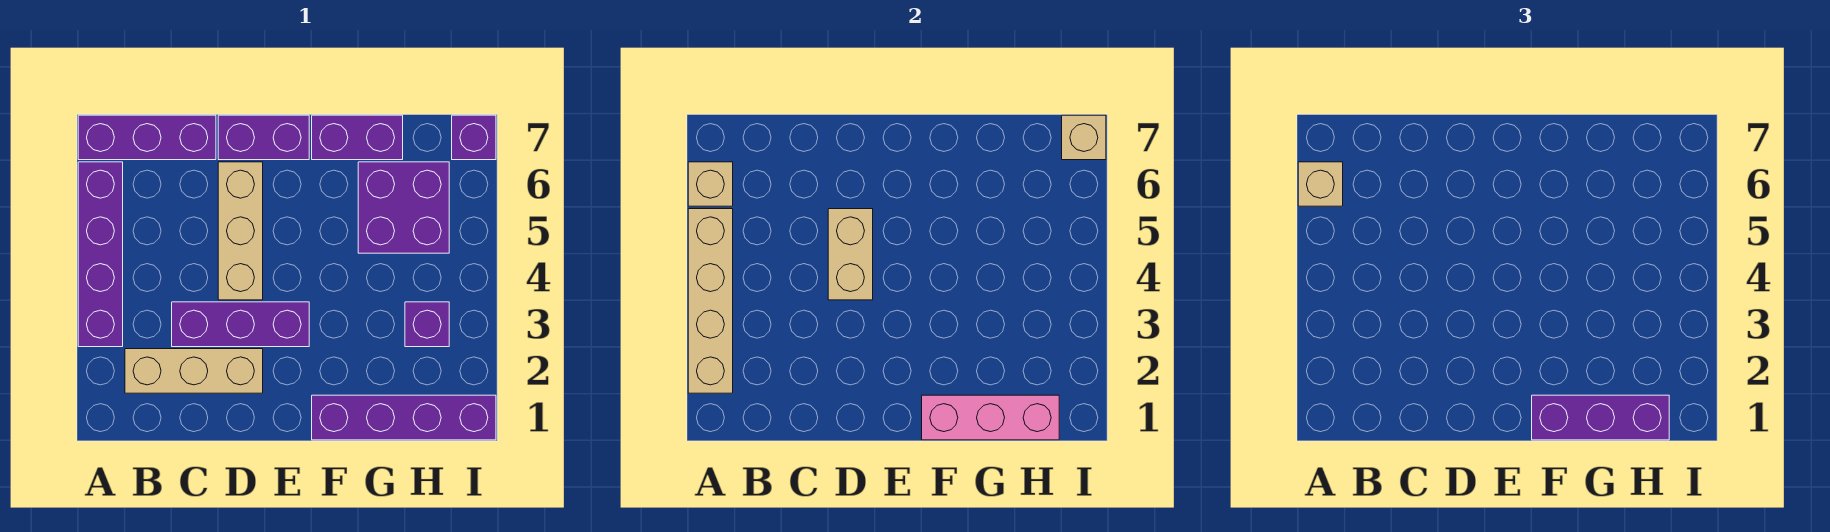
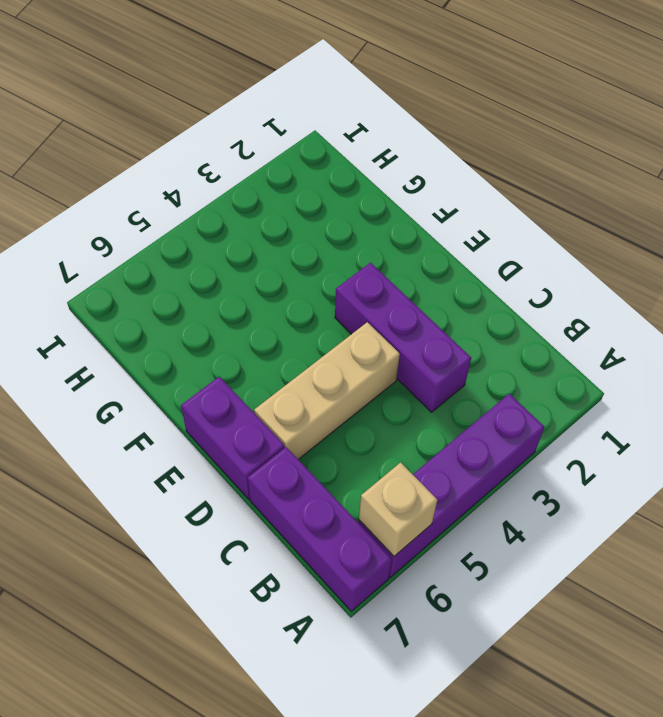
none -> tan brick B2:D2 level 1
none -> purple brick F1:I1 level 1
none -> purple brick F7:G7 level 1

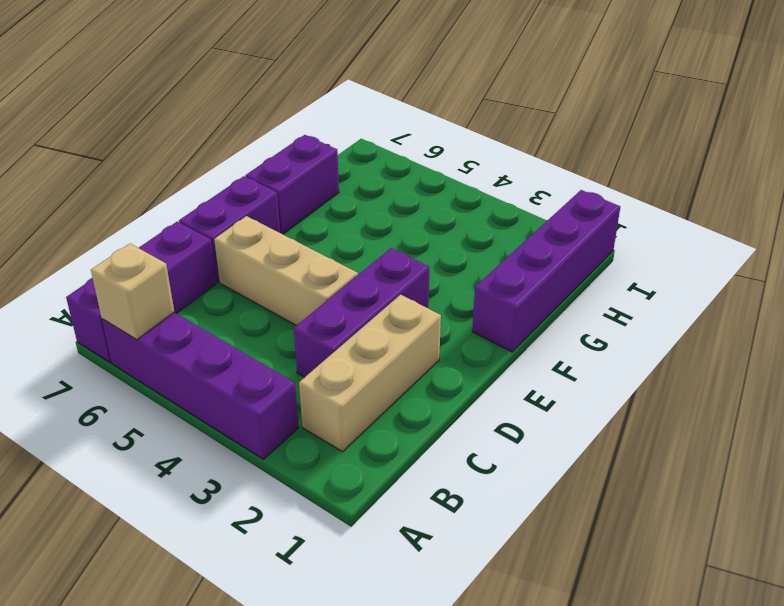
none -> purple brick G5:H6 level 1
none -> purple brick H3 level 1
none -> purple brick I7 level 1

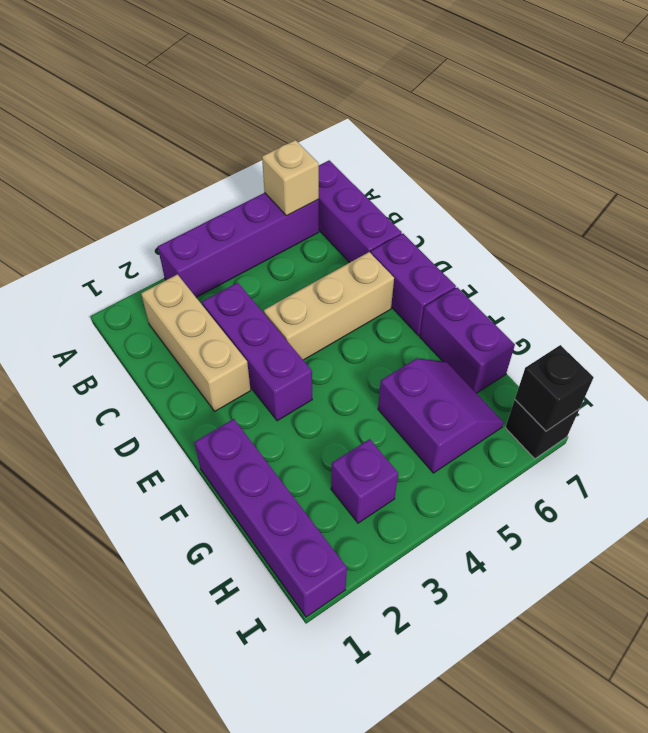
purple slope G5:H6 level 1 top 5 -> purple brick G5:H6 level 1
black brick I7 level 1 -> purple brick I7 level 1
black brick I7 level 2 -> tan brick I7 level 2
none -> tan brick A2:A5 level 2
none -> tan brick D4:D5 level 2
none -> pink brick F1:H1 level 2

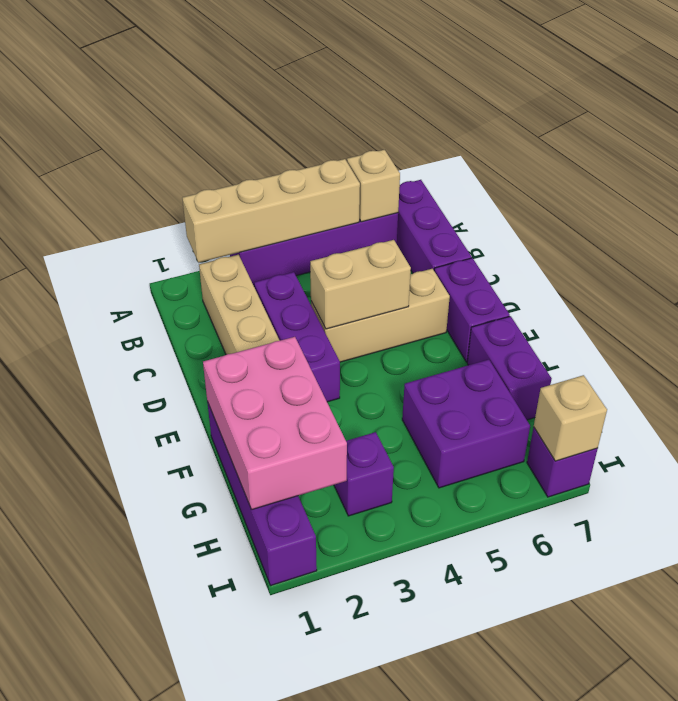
pink brick F1:H2 level 2 -> pink brick F1:H1 level 2
none -> tan brick A6 level 3
none -> purple brick F1:H1 level 3

